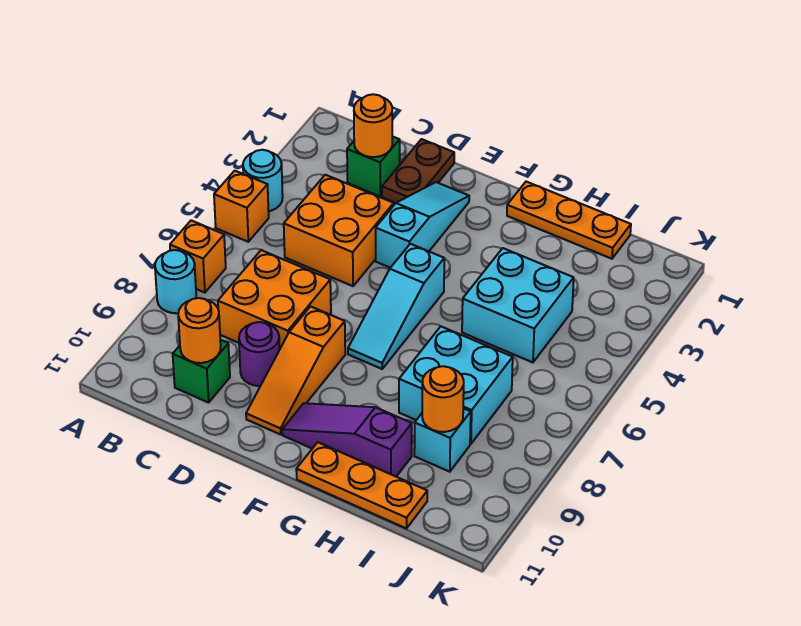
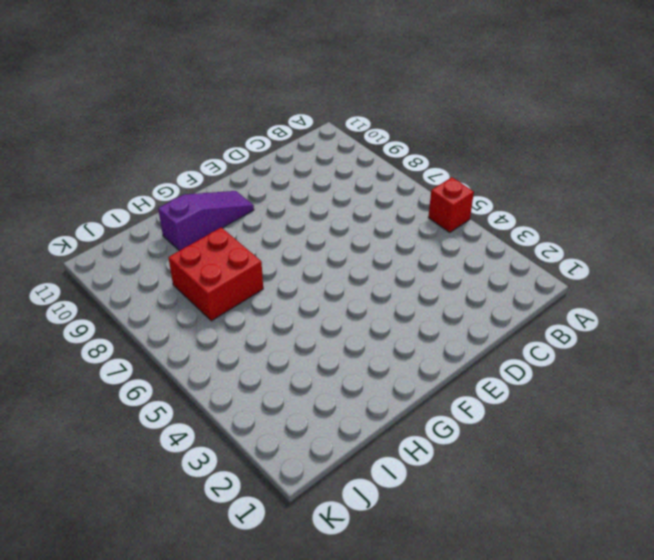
red brick A5 level 1 -> orange brick A5 level 1
red brick H7:I8 level 1 -> cyan brick H7:I8 level 1
none -> cyan round brick A4 level 1
none -> orange brick A7 level 1
none -> cyan round brick A8 level 1

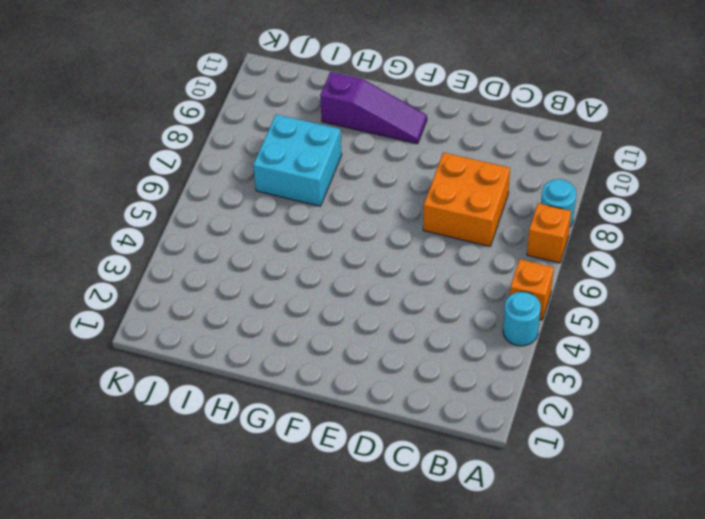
none -> green brick C2 level 1
none -> orange brick C4:D5 level 1
none -> green brick C10 level 1

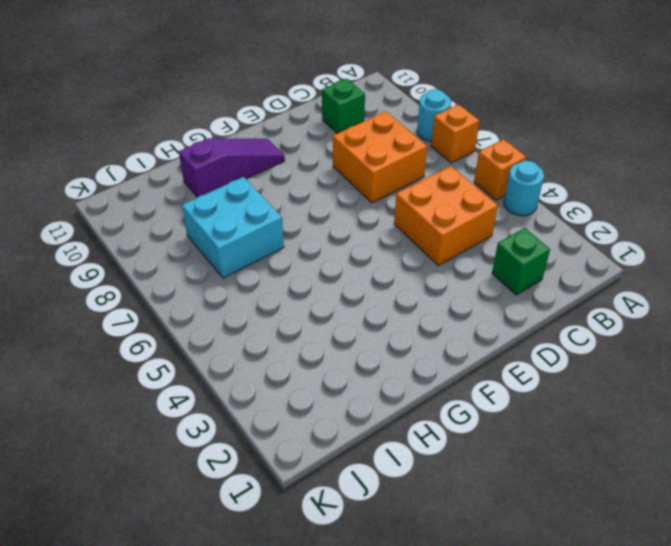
none -> brown plate D1:D2 level 1
none -> purple round brick D9 level 1
none -> cyan slope E2:E4 level 1 top 4

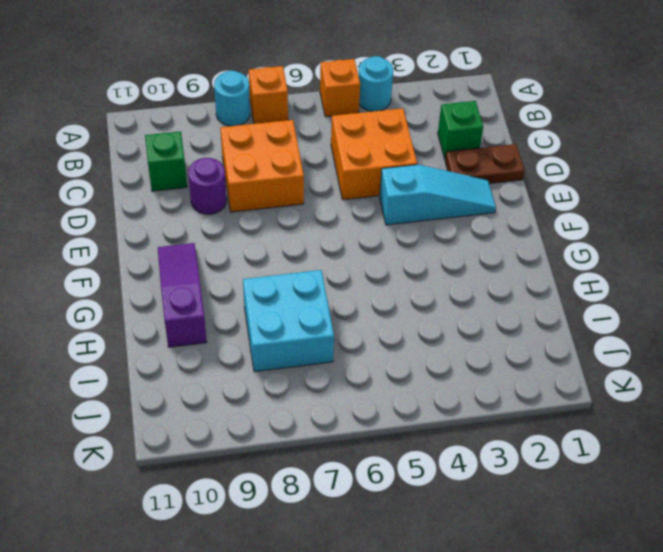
none -> orange slope E8:E10 level 1 top 8
none -> cyan slope F5:F7 level 1 top 5
none -> orange plate G1:I1 level 1

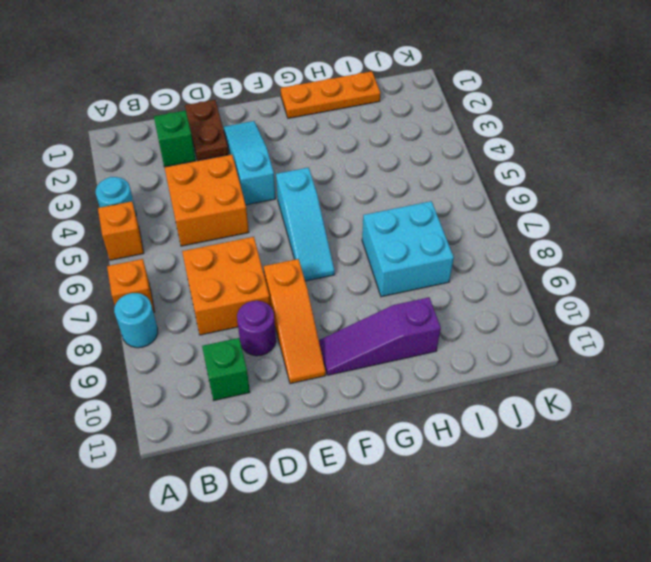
none -> orange plate G11:I11 level 1
none -> cyan brick H4:I5 level 1
none -> cyan brick I9 level 1

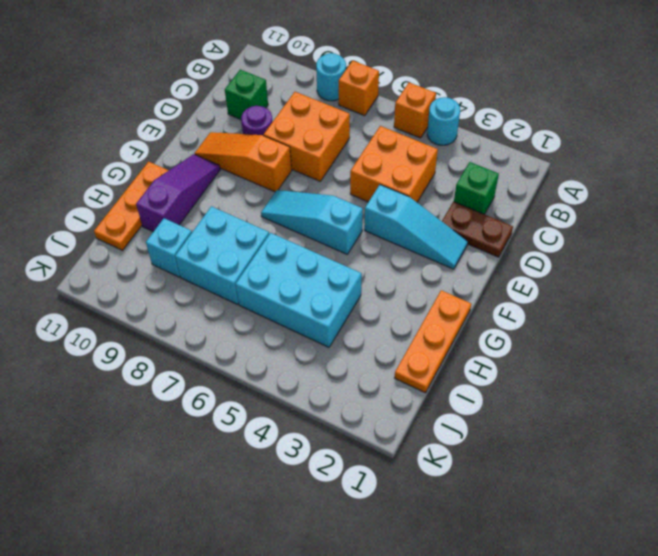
cyan brick H4:I6 level 1 -> cyan brick H4:I5 level 1
none -> orange round brick C2 level 2
none -> orange round brick C10 level 2
none -> orange round brick I9 level 2

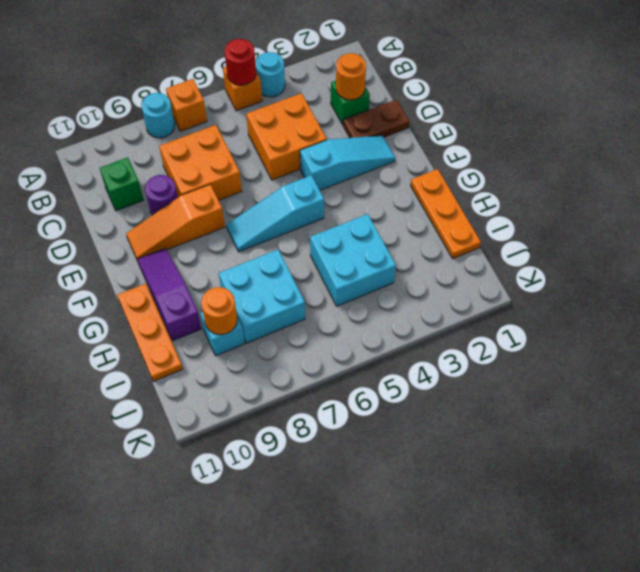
red round brick A5 level 2 -> none
none -> orange round brick C10 level 2

